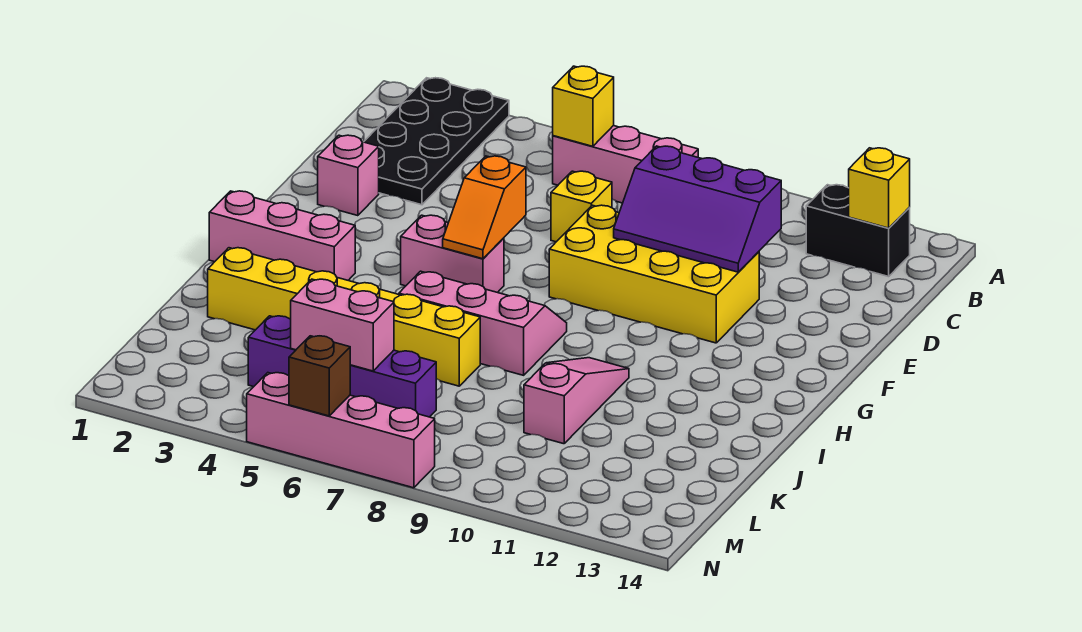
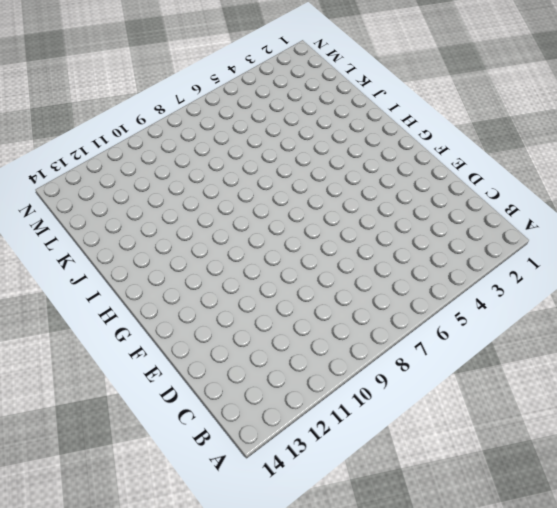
none -> black plate A2:D3 level 1
none -> pink brick B6:B8 level 1
none -> black brick B12:B13 level 1

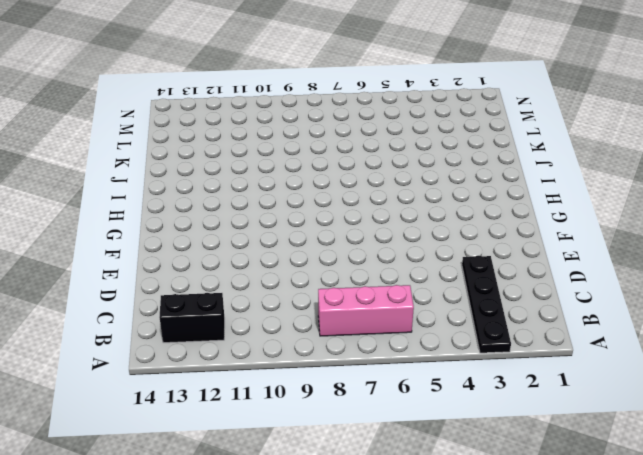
black plate A3:D3 level 1 -> black plate A2:D3 level 1
none -> yellow brick D7 level 1
none -> pink brick E2 level 1
none -> yellow brick E8:F11 level 1

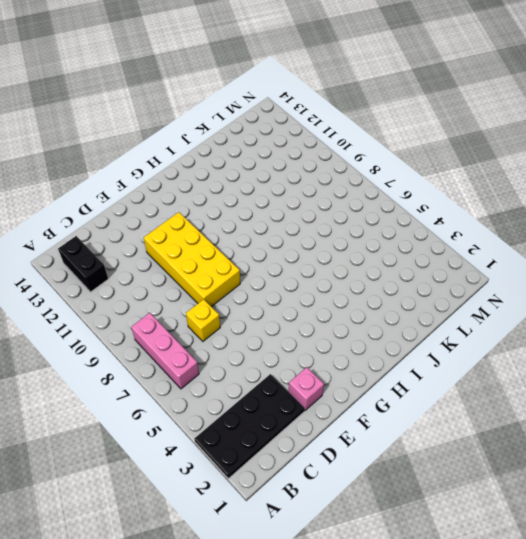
none -> pink brick G5:G6 level 1
none -> pink brick H1:H3 level 1
none -> pink slope H6:I8 level 1 top I

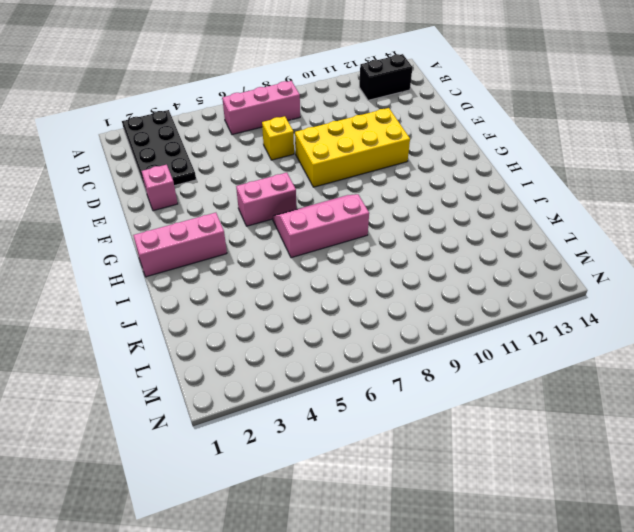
none -> pink slope I10:K10 level 1 top K
none -> yellow brick J2:J7 level 1
none -> purple brick L4:L7 level 1

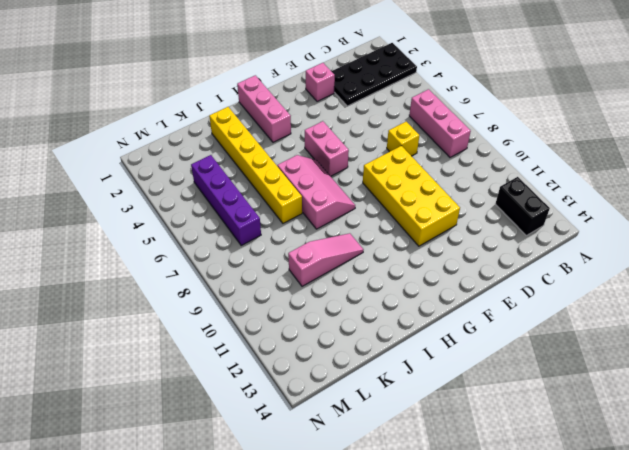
none -> pink brick N5:N8 level 1
none -> yellow brick B6 level 2
none -> yellow brick B13 level 2

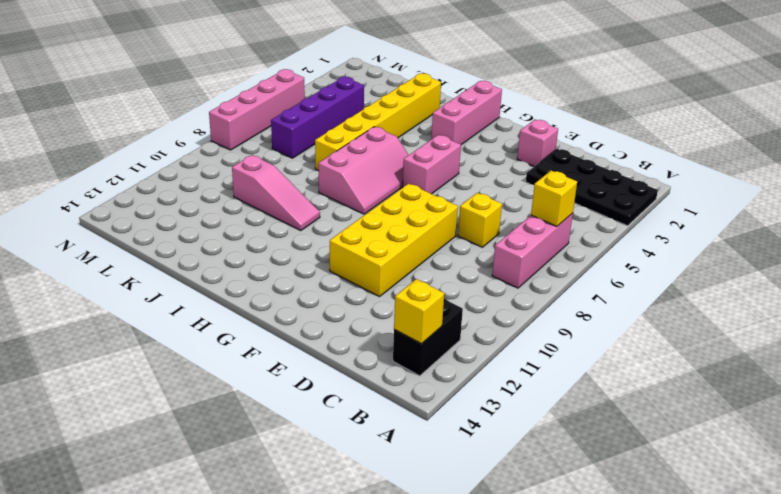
none -> purple slope D9:E11 level 2 top D
none -> orange slope F6:G6 level 2 top F
none -> pink brick L5:L6 level 2

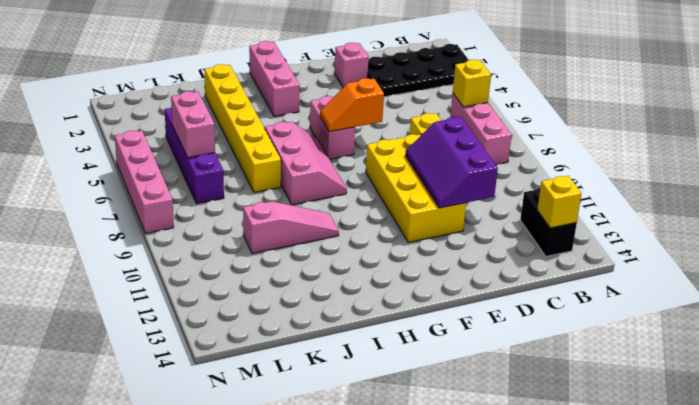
none -> brown brick N6 level 2

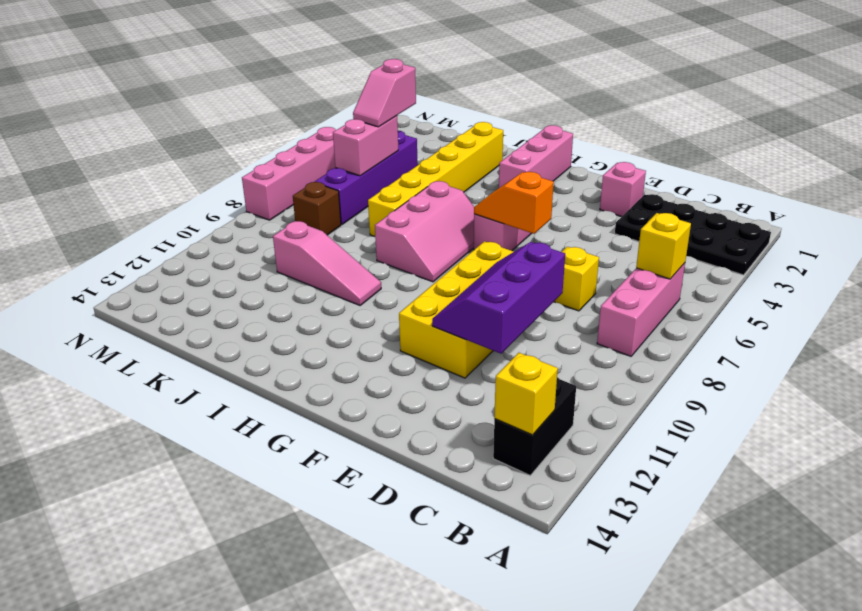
pink slope L4:L5 level 3 top 4 -> none
brown brick L8 level 1 -> brown brick N6 level 2

